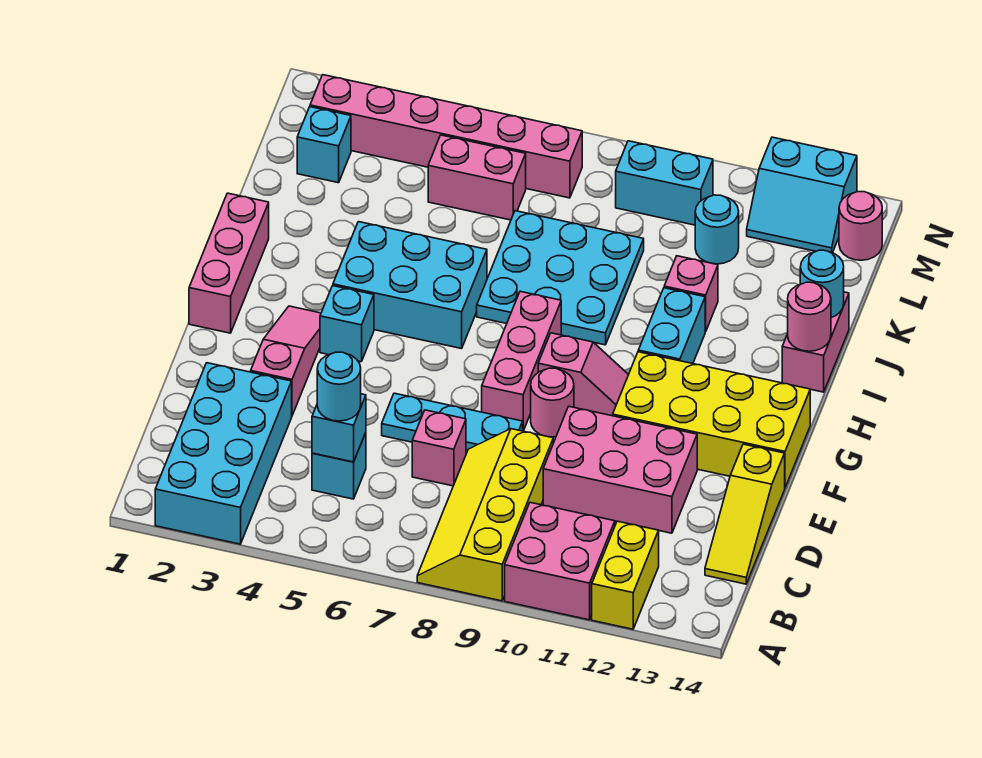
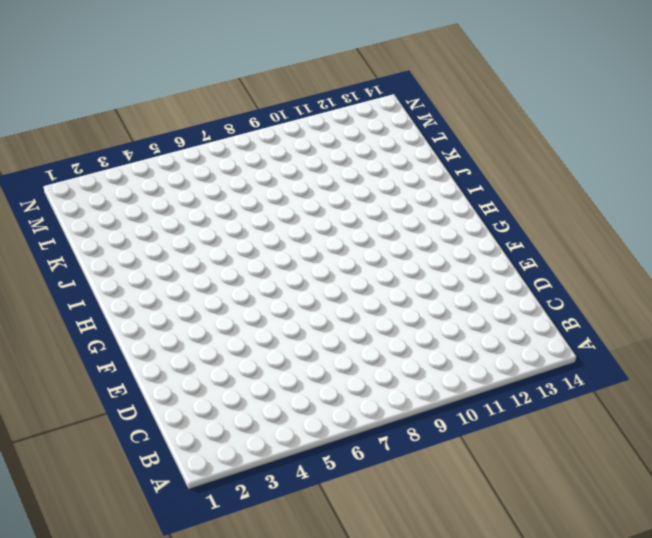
none -> cyan brick A2:D3 level 1
none -> yellow slope A8:D9 level 1 top 9
none -> pink brick A10:B11 level 1
none -> yellow brick A12:B12 level 1

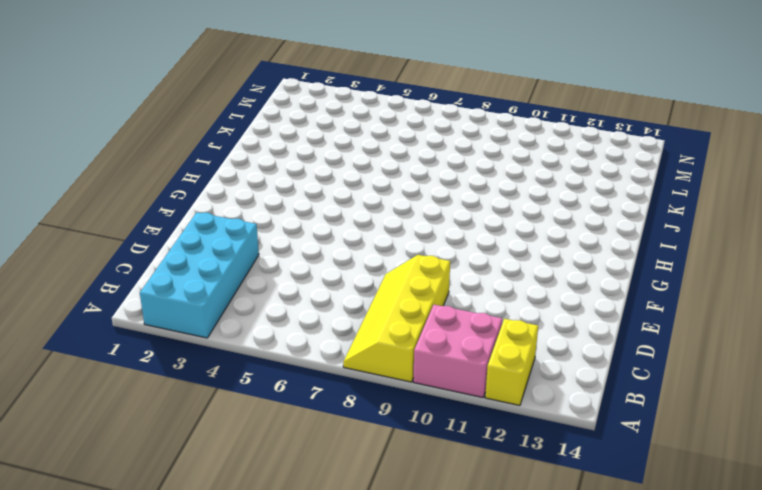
none -> cyan brick C5 level 1
none -> yellow slope C14:E14 level 1 top E
none -> pink brick D7 level 1
none -> pink brick D10:E12 level 1

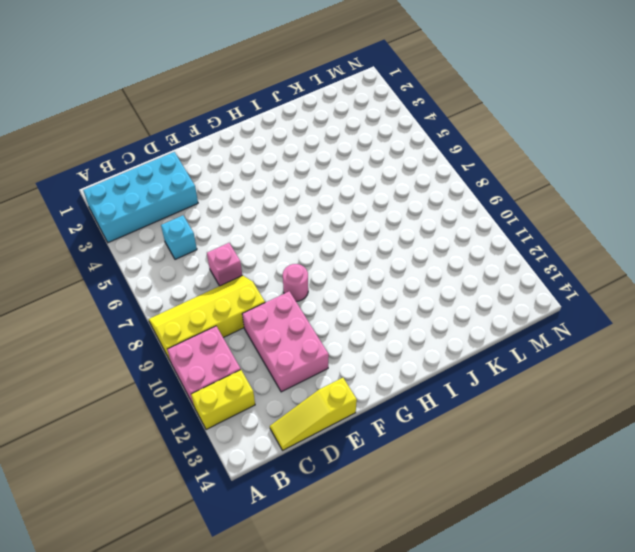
none -> pink slope E3:G3 level 1 top E
none -> cyan plate E6:E8 level 1
none -> pink brick F8:H8 level 1
none -> yellow brick F11:G14 level 1

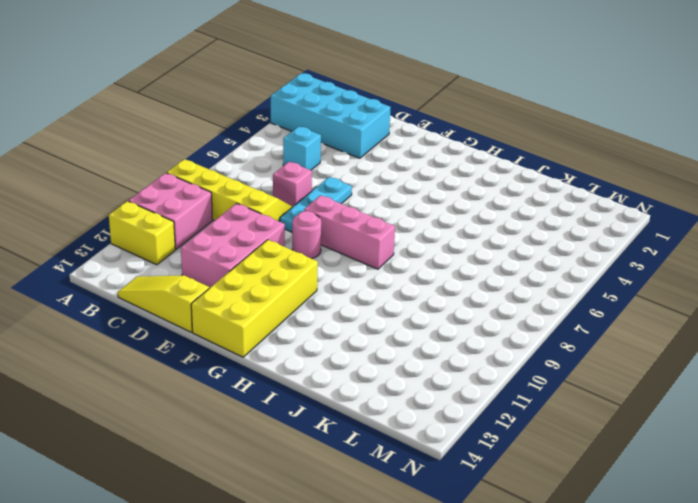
none -> pink slope E3:G3 level 1 top E
none -> pink brick G1:I1 level 1
none -> cyan brick G4 level 1
none -> pink slope G9:G10 level 1 top 9

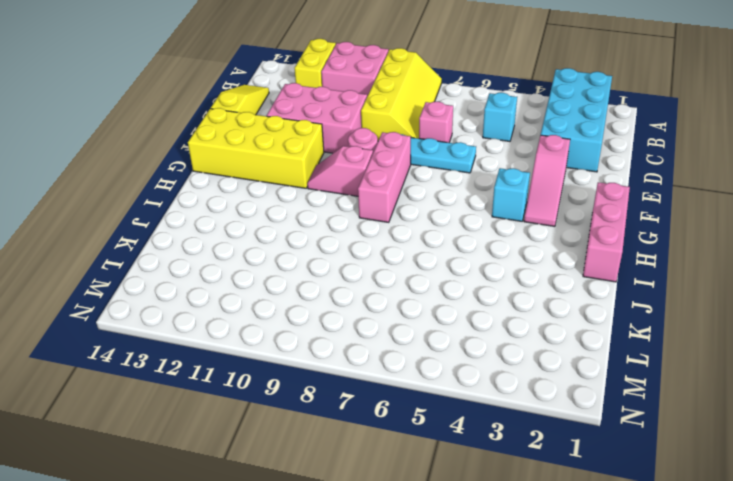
none -> cyan brick H4:I6 level 1
none -> cyan brick H11:I11 level 1
none -> cyan plate I7:K9 level 1
none -> pink brick I14:J14 level 1

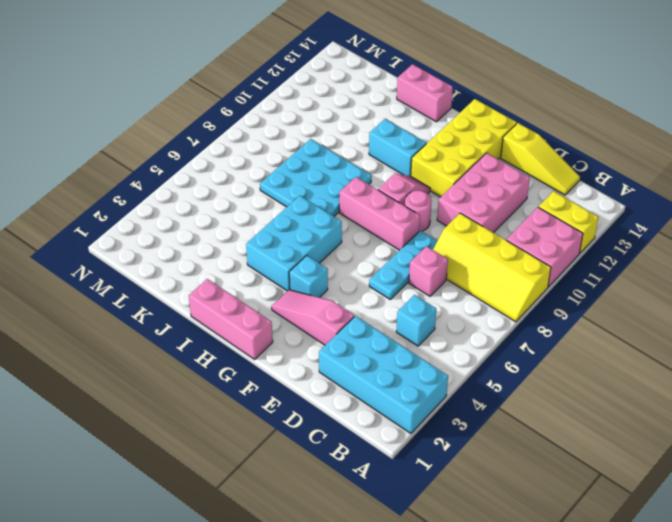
none -> pink brick J11 level 1
none -> cyan brick L2 level 1
none -> pink brick L5:L6 level 1
none -> cyan round brick L11 level 1

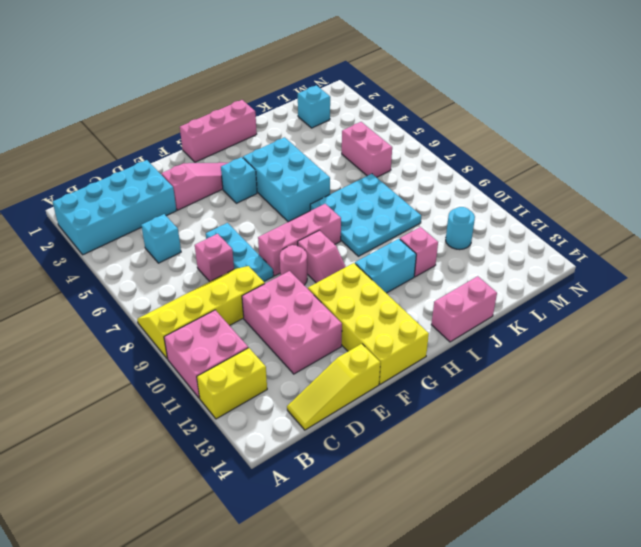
none -> pink brick M2:M7 level 1
none -> cyan brick M9:M10 level 1
none -> cyan slope M12:N13 level 1 top N
none -> pink round brick M14 level 1

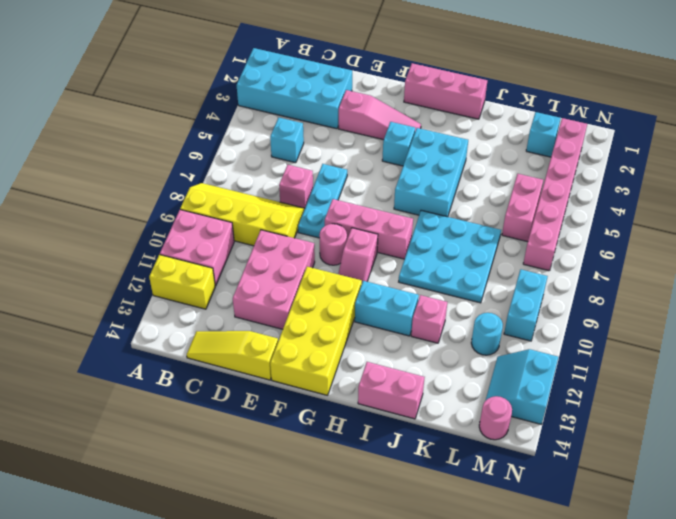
none -> cyan brick C5 level 2
none -> pink round brick I14 level 2
none -> cyan round brick J14 level 2
none -> cyan round brick C5 level 3

